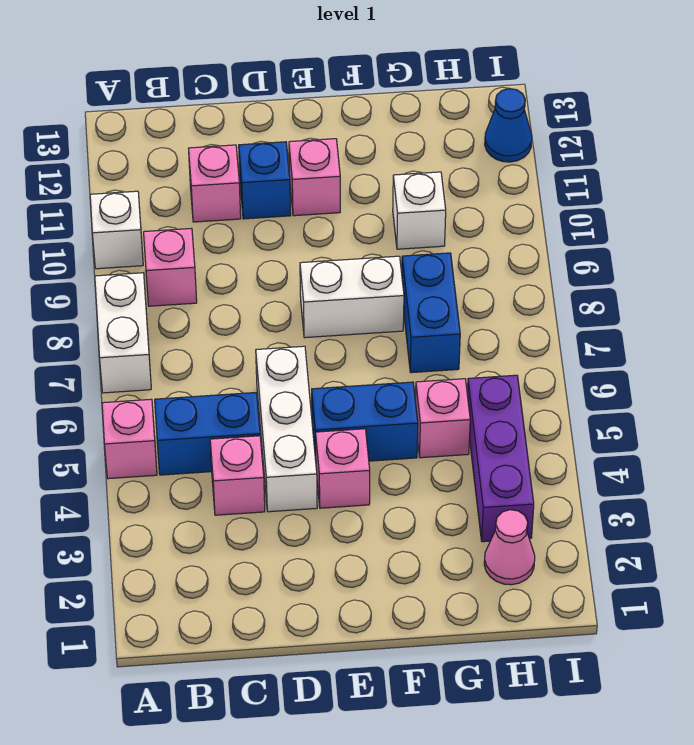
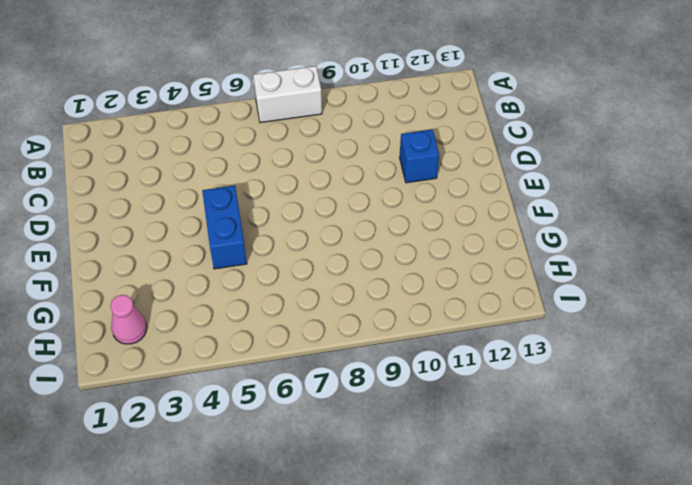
none -> pink brick A5 level 1
none -> white brick A10 level 1
none -> blue brick B5:C5 level 1

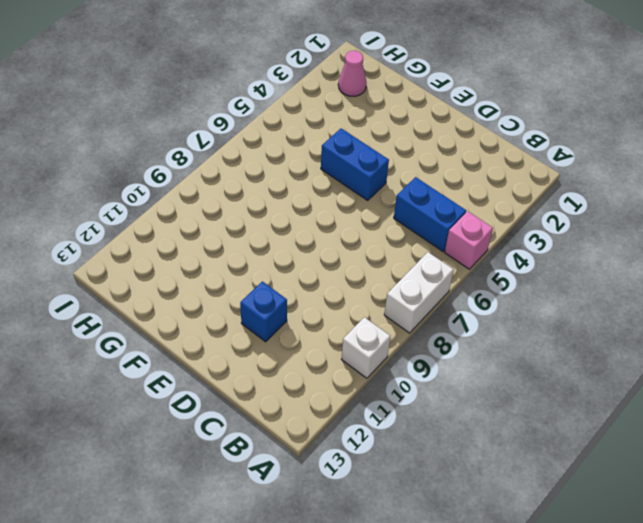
none -> pink brick B9 level 1
none -> pink brick C4 level 1
none -> pink brick C11 level 1

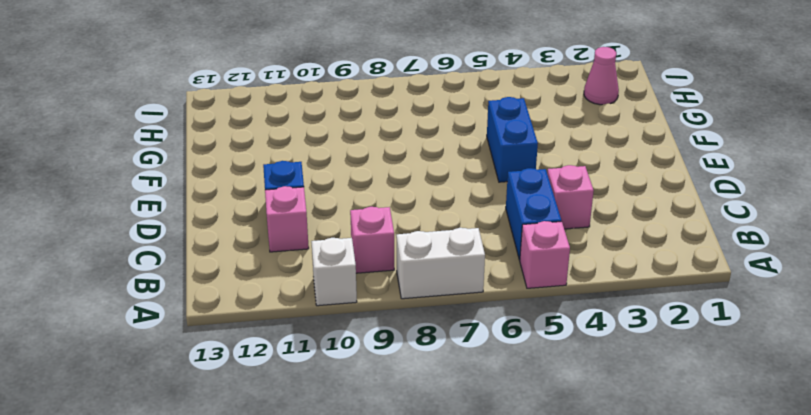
none -> white brick D4:D6 level 1
none -> pink brick E4 level 1
none -> white brick E8:F8 level 1

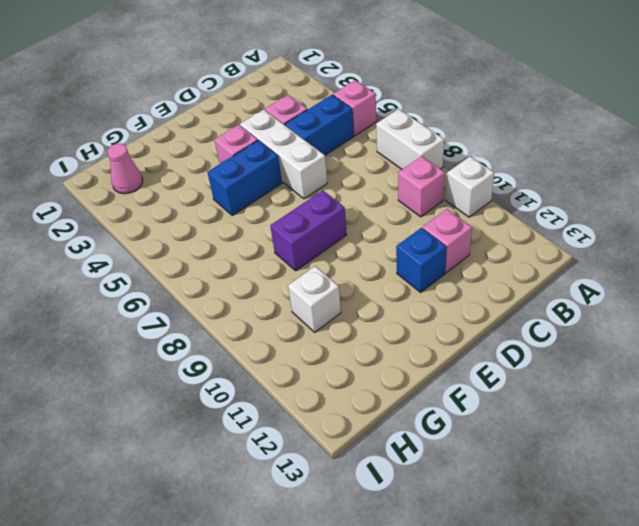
purple brick E8:F8 level 1 -> white brick E8:F8 level 1
none -> pink brick E11 level 1
none -> pink brick G5 level 1
none -> blue brick G7:G8 level 1

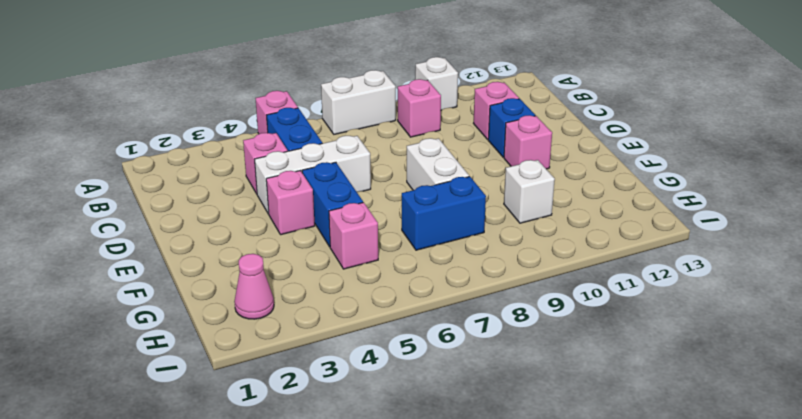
none -> purple brick H3:H5 level 1
none -> blue cone I12 level 1

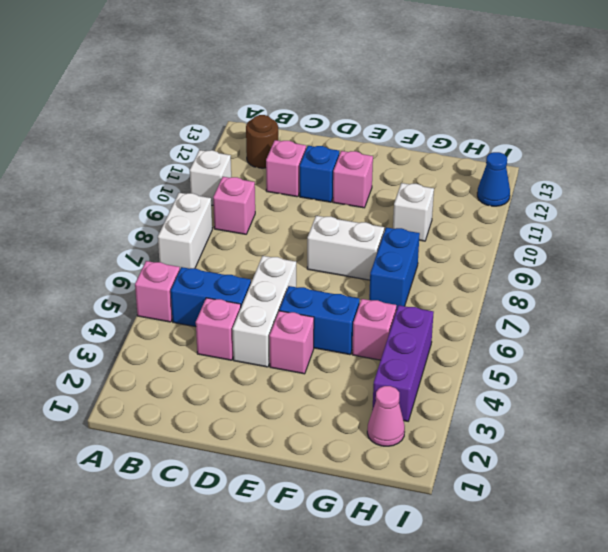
brown round brick B12 level 1 -> none

